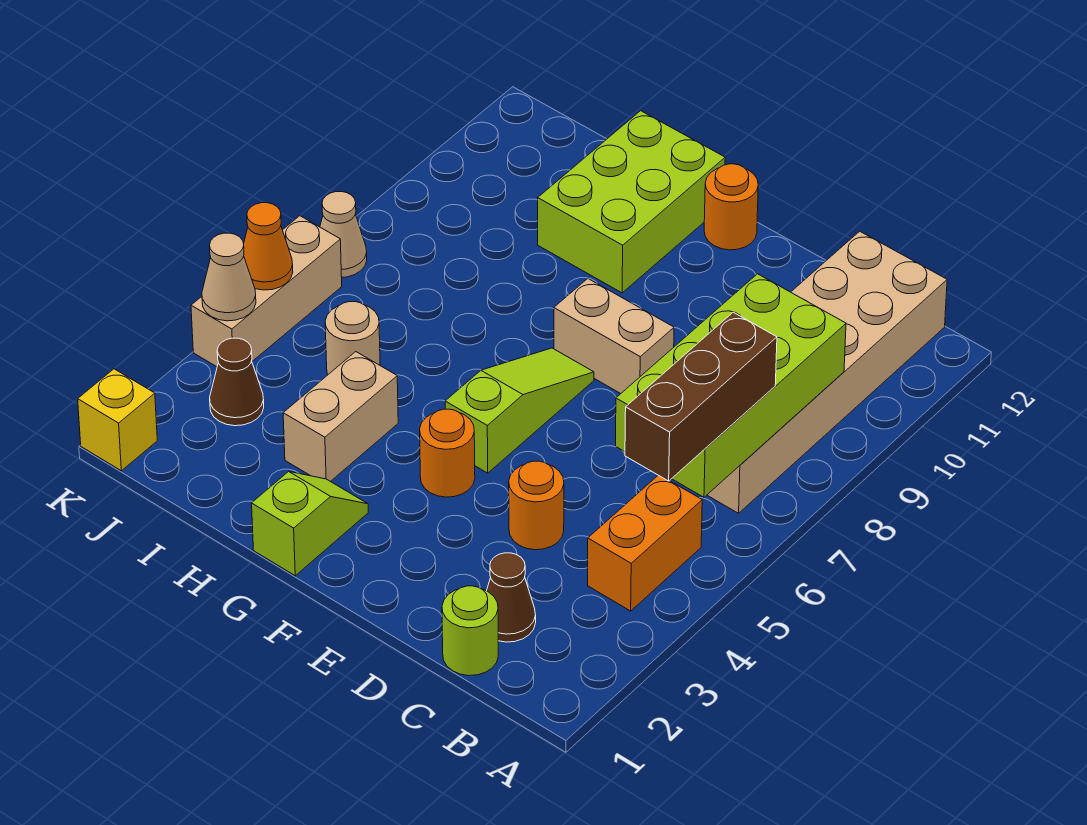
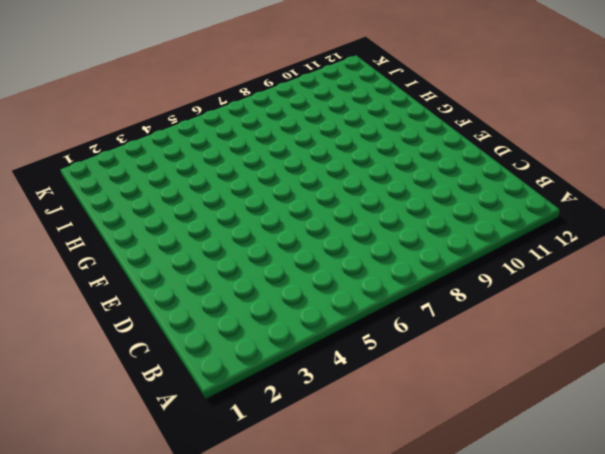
none -> orange brick B4:B5 level 1
none -> tan brick B7:C12 level 1
none -> lime round brick C1 level 1

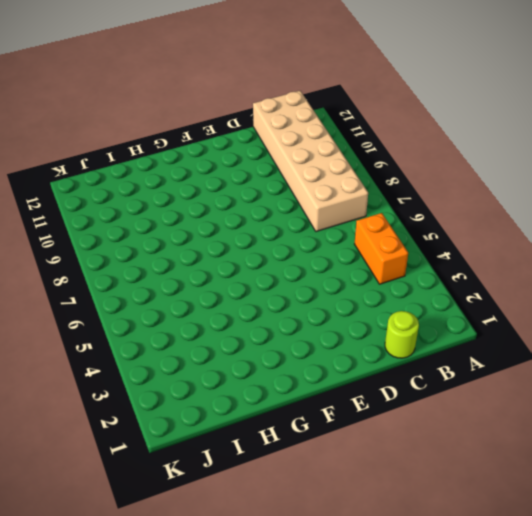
none -> brown cone C2 level 1
none -> orange round brick D4 level 1
none -> tan brick E8:F8 level 1

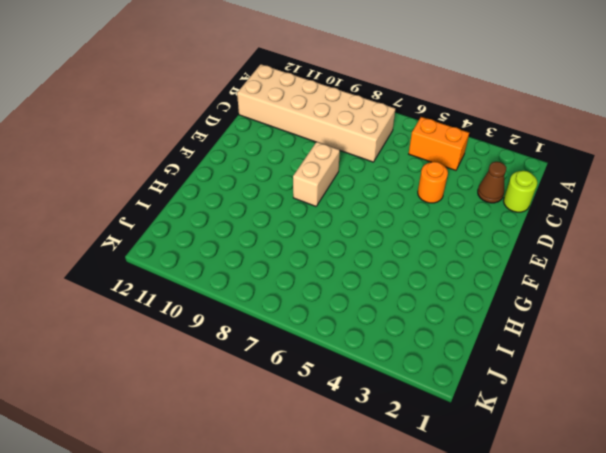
none -> orange round brick F4 level 1
none -> lime slope F5:F7 level 1 top 5
none -> orange round brick F12 level 1

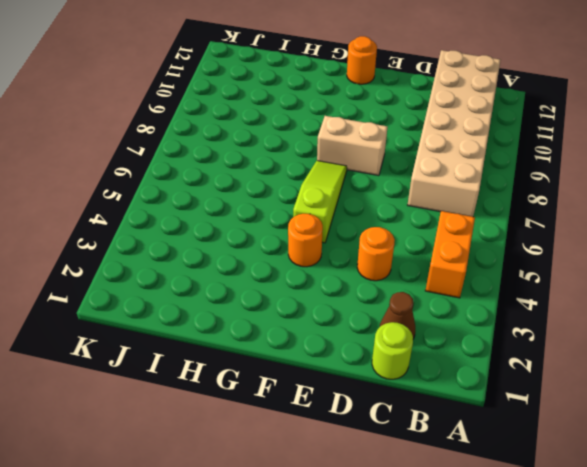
none -> lime slope G1:G2 level 1 top 1
none -> lime brick G10:H12 level 1
none -> tan brick H3:H4 level 1

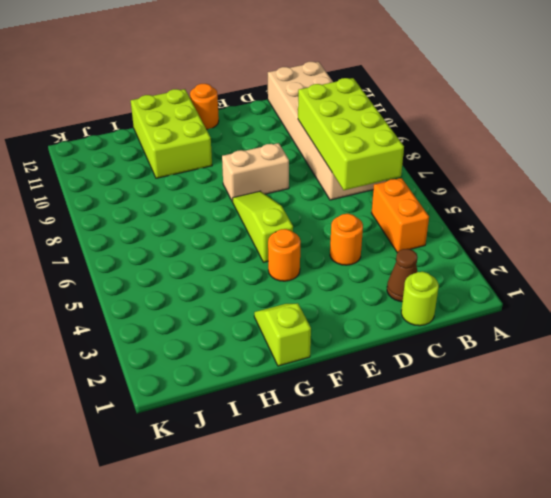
none -> tan brick H3:H4 level 1
none -> tan round brick I5 level 1
none -> brown cone J3 level 1

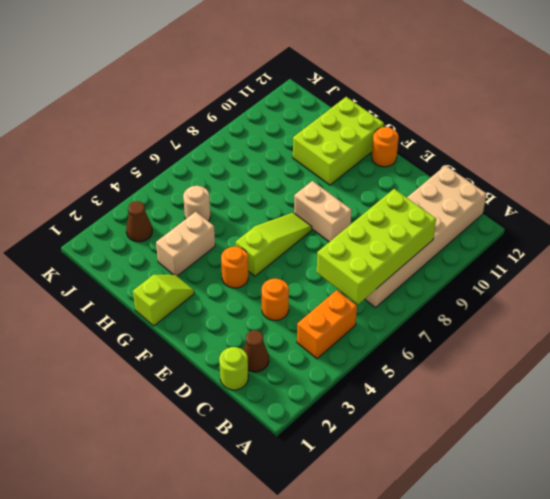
none -> yellow brick K1 level 1
none -> tan brick K4:K6 level 1
none -> tan cone K7 level 1

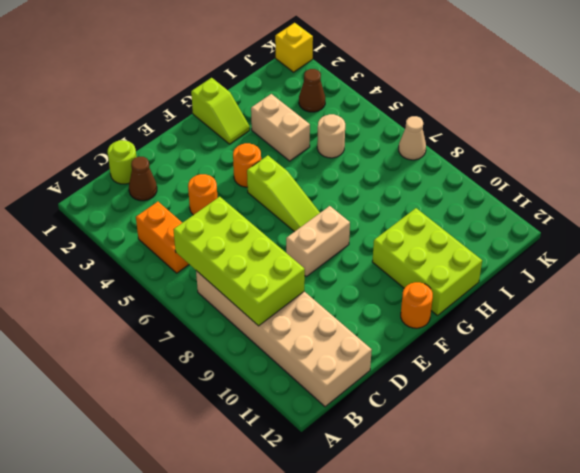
none -> tan brick K4:K6 level 1
none -> tan cone K4 level 2
none -> orange cone K5 level 2

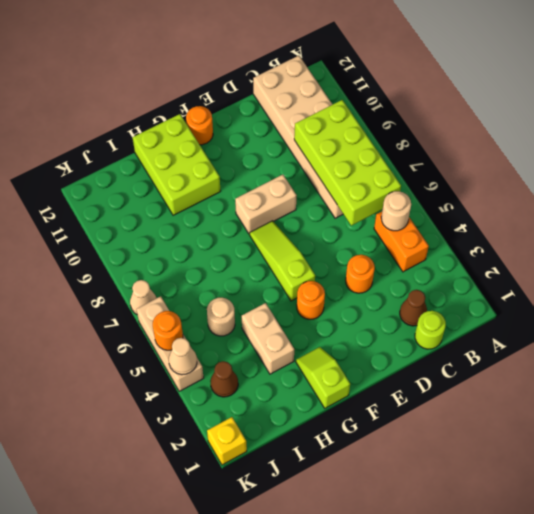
tan round brick B5 level 2 -> none
orange round brick K5 level 2 -> orange cone K5 level 2
none -> brown brick B5:B7 level 3

